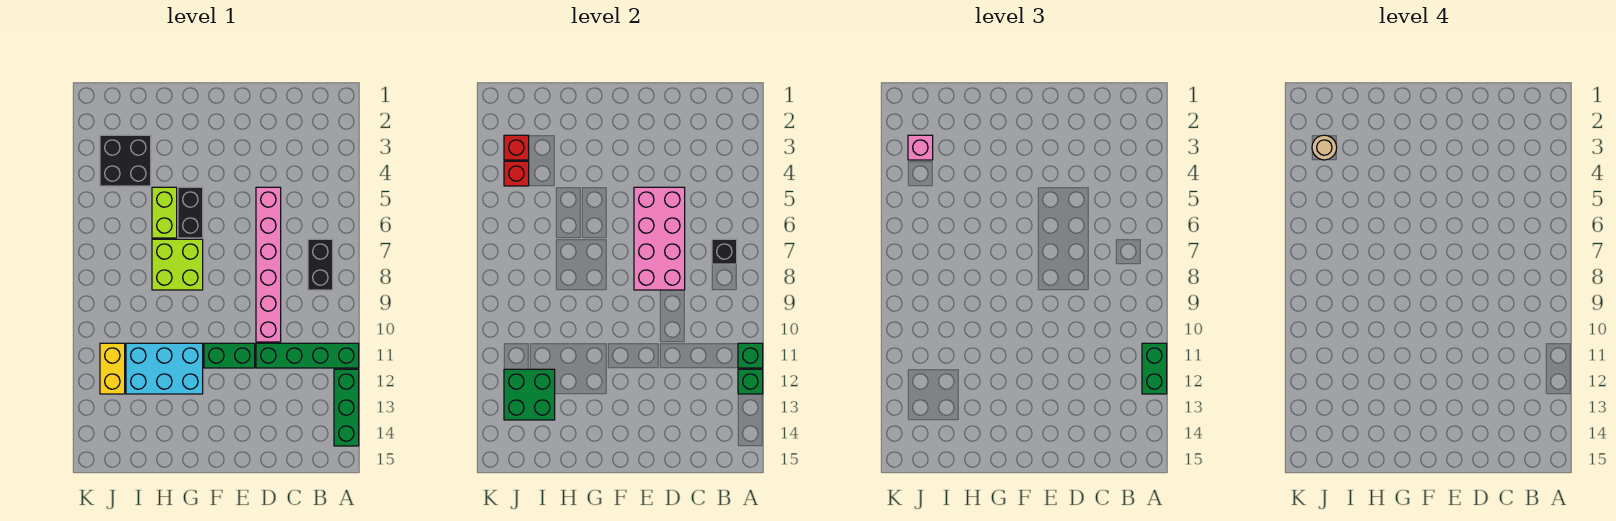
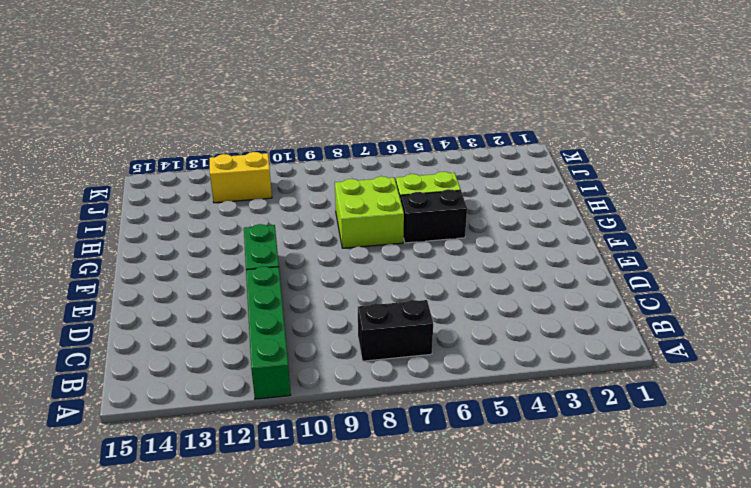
none -> green brick A12:A14 level 1
none -> pink brick D5:D10 level 1
none -> cyan brick G11:I12 level 1

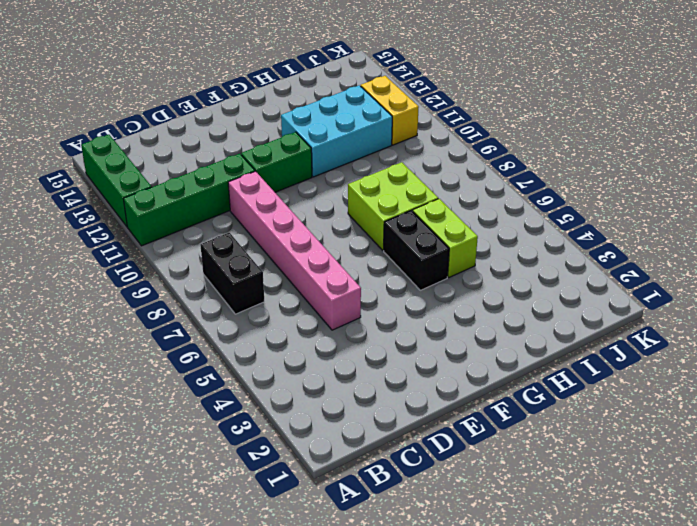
none -> black brick I3:J4 level 1
none -> green brick A11 level 2
none -> green brick A12 level 2

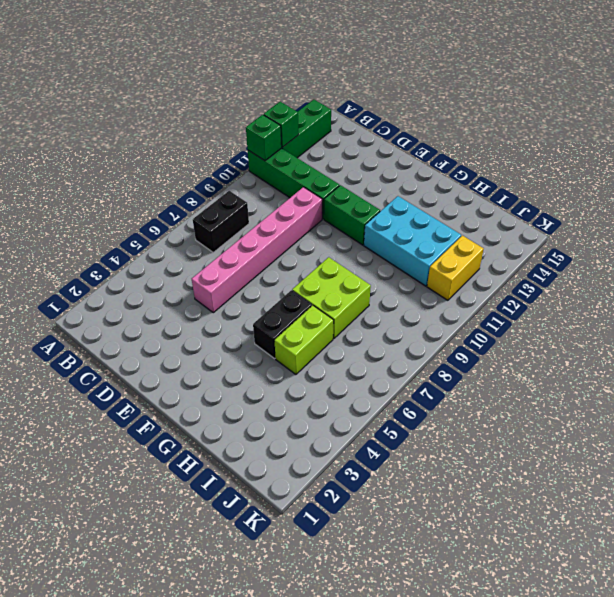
none -> black brick I3:J4 level 1
none -> black brick B7 level 2
none -> pink brick D5:E8 level 2

